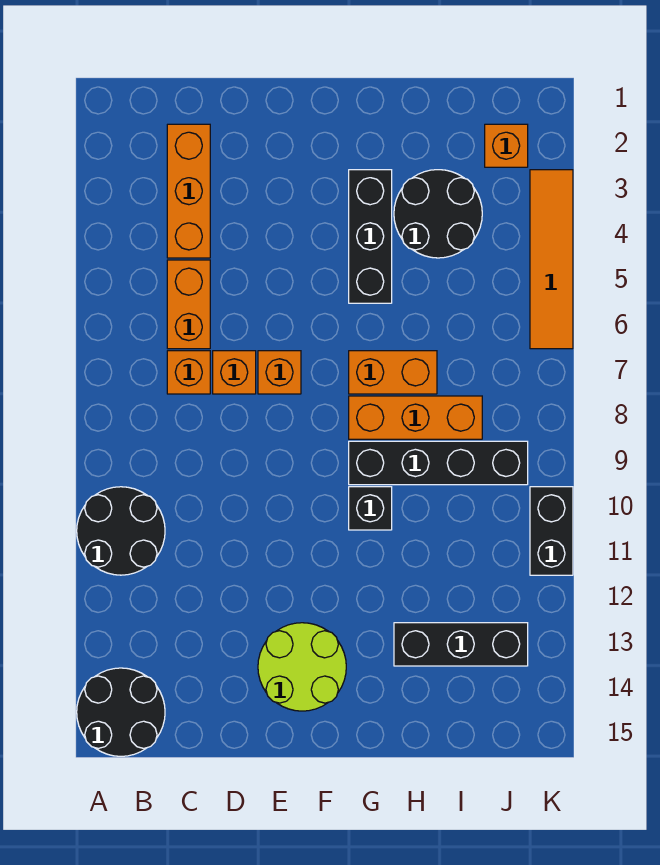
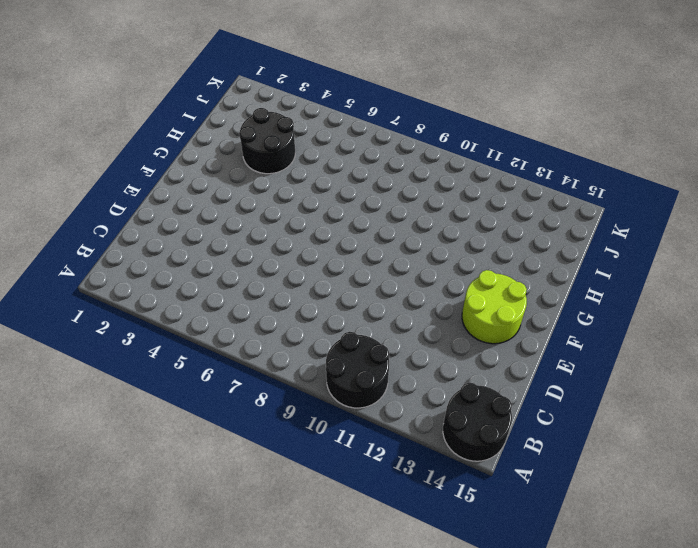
none -> orange brick C2:C4 level 1
none -> orange brick C5:C6 level 1
none -> orange brick C7 level 1

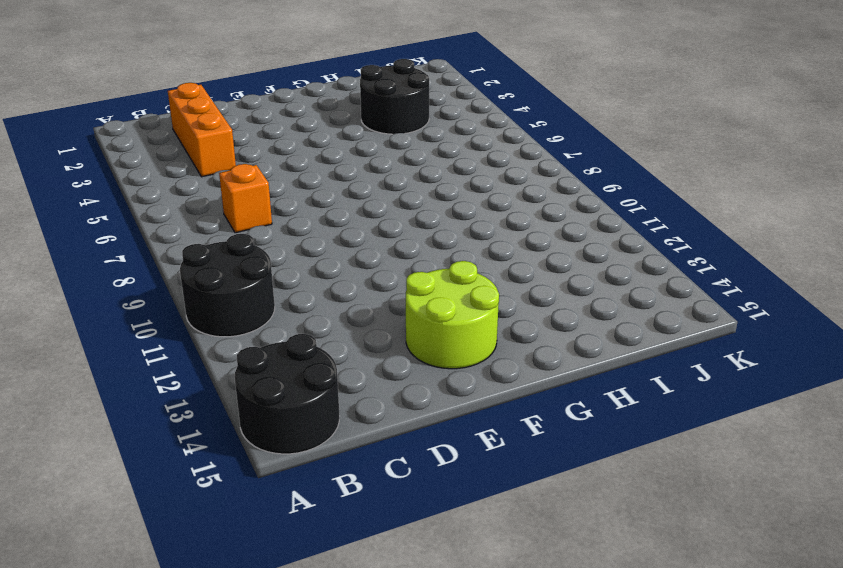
none -> orange brick C5:C6 level 1
none -> orange brick D7 level 1
none -> orange brick E7 level 1

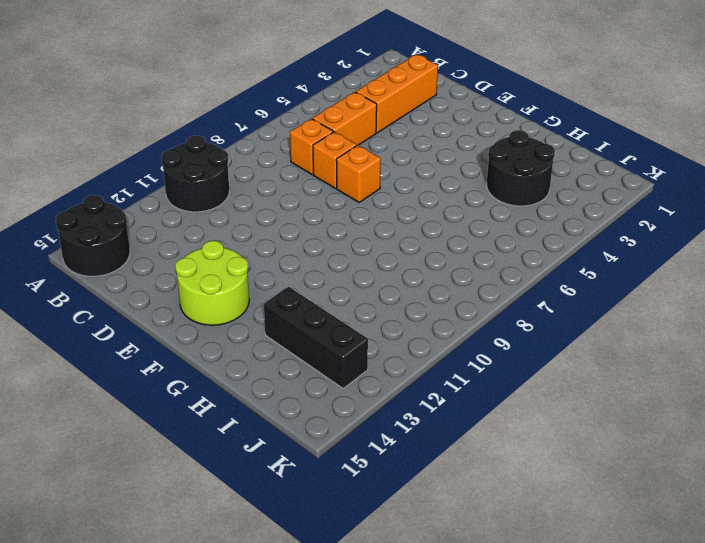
none -> black brick G3:G5 level 1
none -> orange brick G7:H7 level 1
none -> orange brick G8:I8 level 1

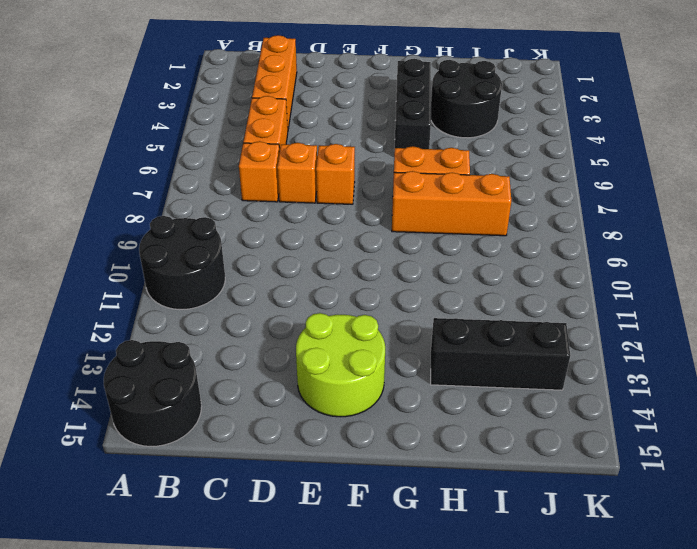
none -> black brick G9:J9 level 1
none -> black brick G10 level 1
none -> orange brick J2 level 1

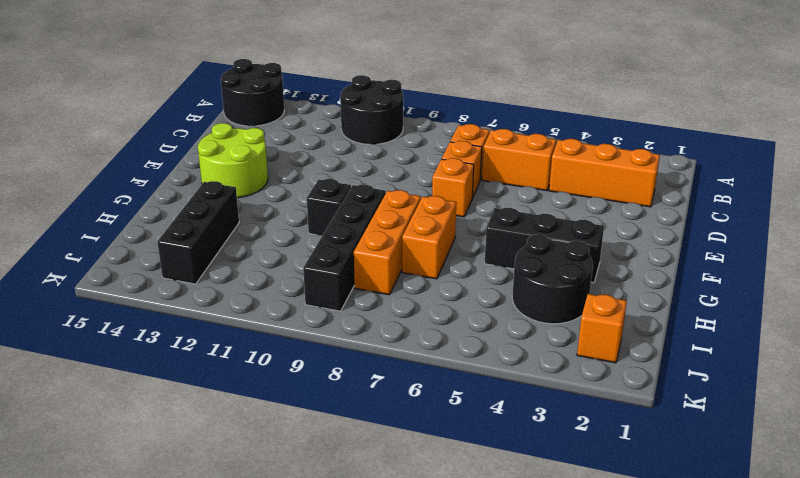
none -> orange tile K3:K6 level 1
none -> black brick K10:K11 level 1

